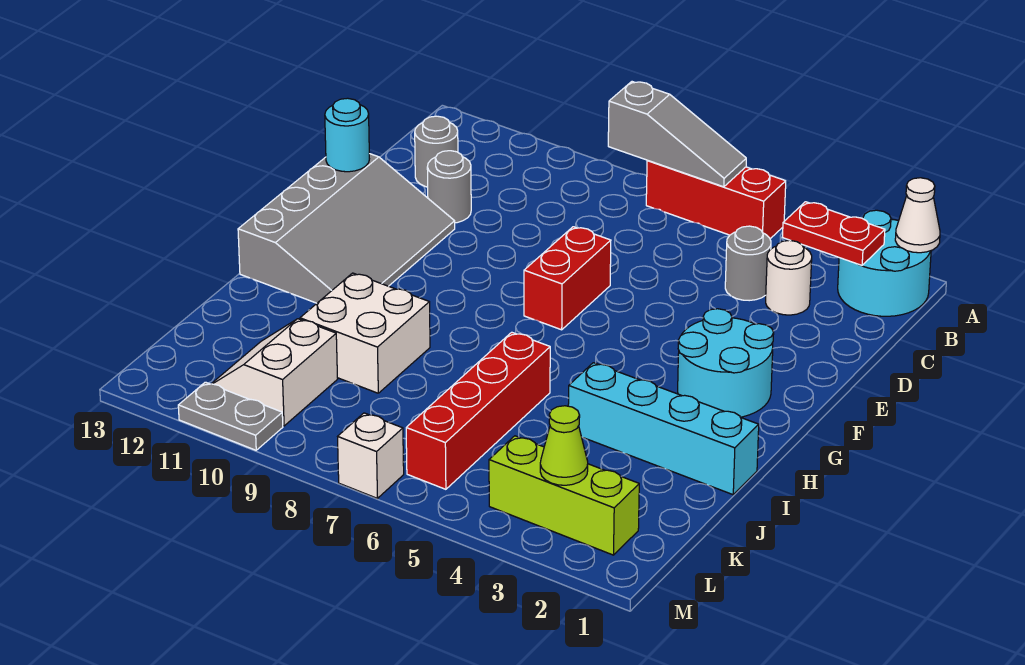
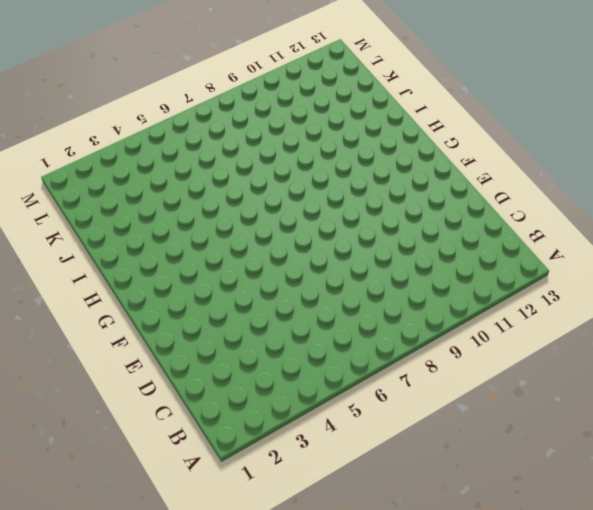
none -> cyan round brick A1:B2 level 1
none -> red brick A5:A7 level 1
none -> white round brick C3 level 1

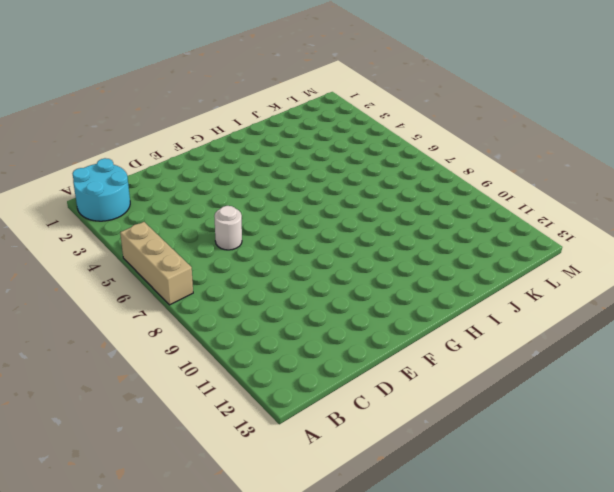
tan brick A5:A7 level 1 -> red brick A5:A7 level 1
white round brick D6 level 1 -> white round brick C3 level 1
none -> grey round brick C4 level 1
none -> grey round brick C12 level 1
none -> grey round brick D11 level 1

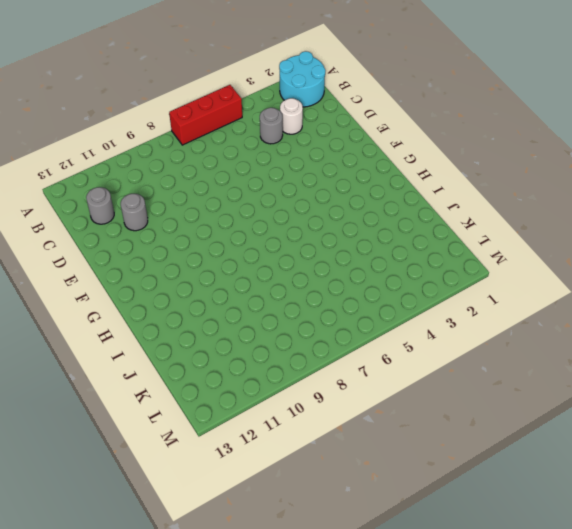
none -> red brick E7:F7 level 1
none -> grey slope E11:H13 level 1 top 13
none -> cyan round brick F2:G3 level 1

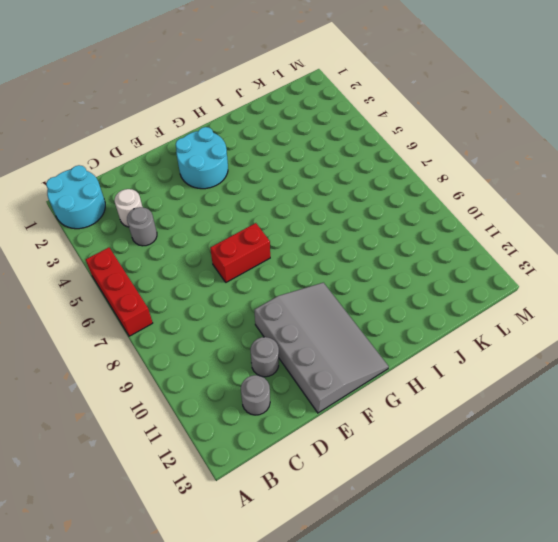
grey slope E10:G13 level 1 top E -> grey slope E11:H13 level 1 top 13
none -> cyan brick I1:I4 level 1
none -> red brick I6:L6 level 1
none -> white brick I9:J10 level 1

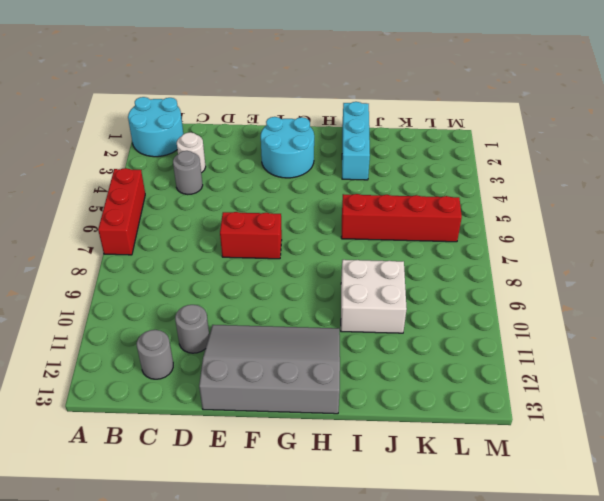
cyan brick I1:I3 level 1 -> cyan brick I1:I4 level 1
none -> white slope K10:L11 level 1 top 10
none -> lime brick L2:L4 level 1
none -> white brick M7 level 1

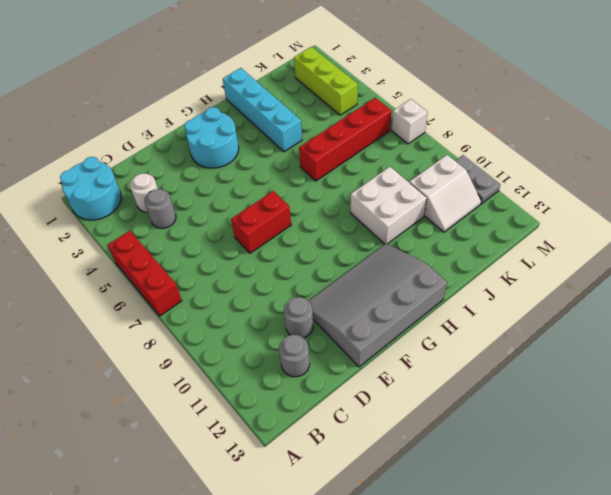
none -> white cone A1 level 2
none -> grey slope A6:A8 level 2 top 8
none -> red plate B2:B3 level 2

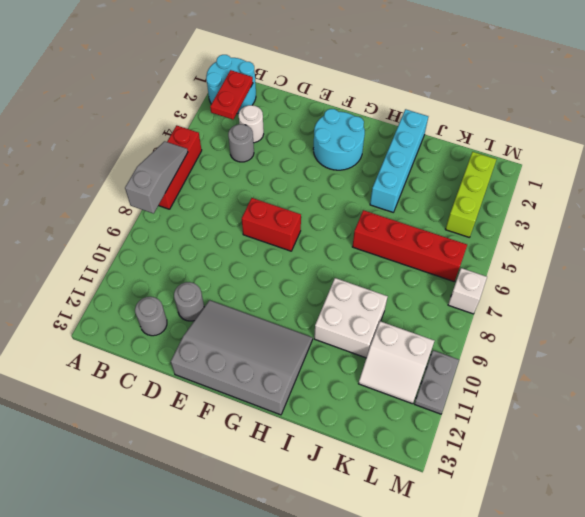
none -> white cone A1 level 2
none -> cyan round brick E13 level 2
none -> lime cone L3 level 2

